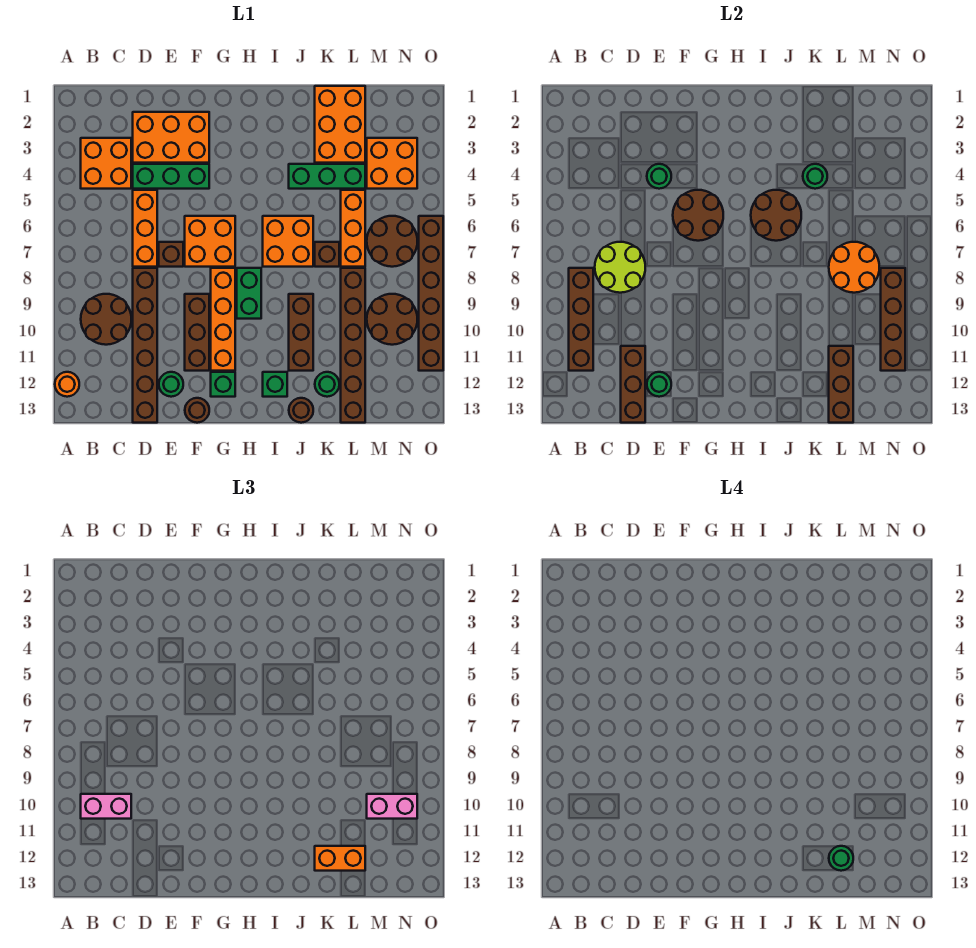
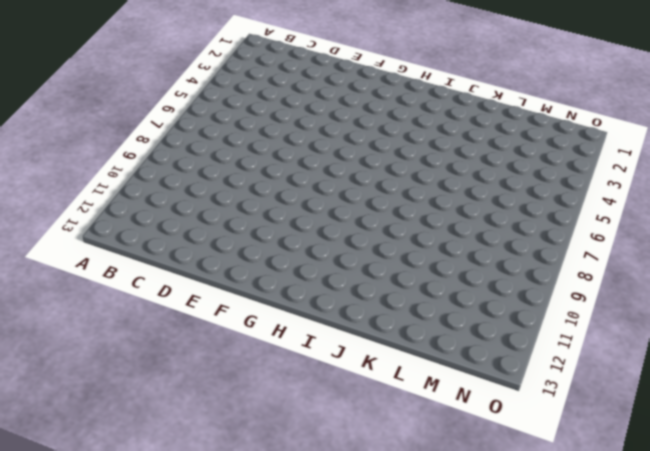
none -> orange round brick A12 level 1
none -> orange brick B3:C4 level 1
none -> brown round brick B9:C10 level 1
none -> orange brick D2:F3 level 1

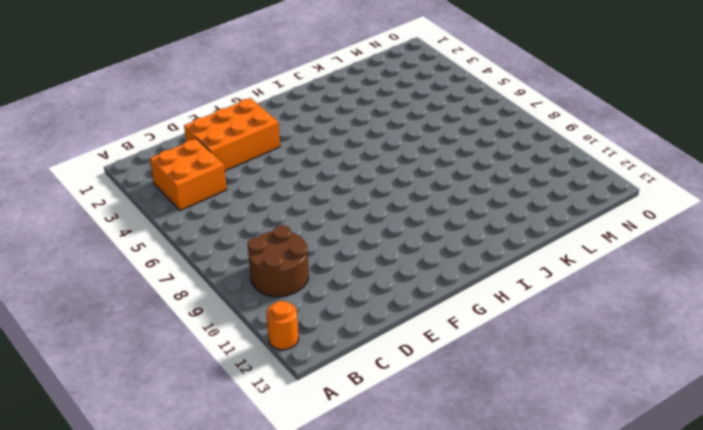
none -> green brick D4:F4 level 1
none -> orange brick D5:D7 level 1
none -> brown brick D8:D13 level 1
none -> brown brick E7 level 1

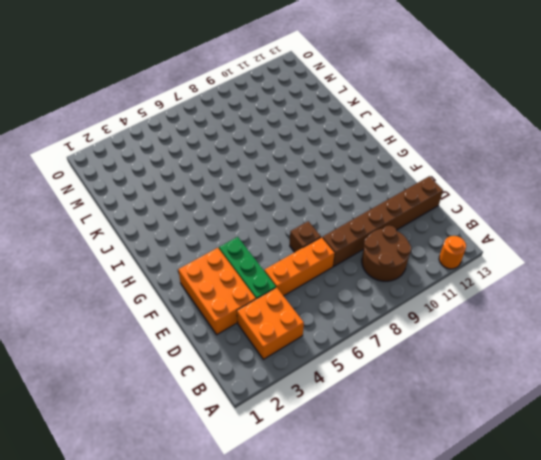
none -> green round brick E12 level 1
none -> orange brick F6:G7 level 1
none -> brown brick F9:F11 level 1
none -> brown round brick F13 level 1

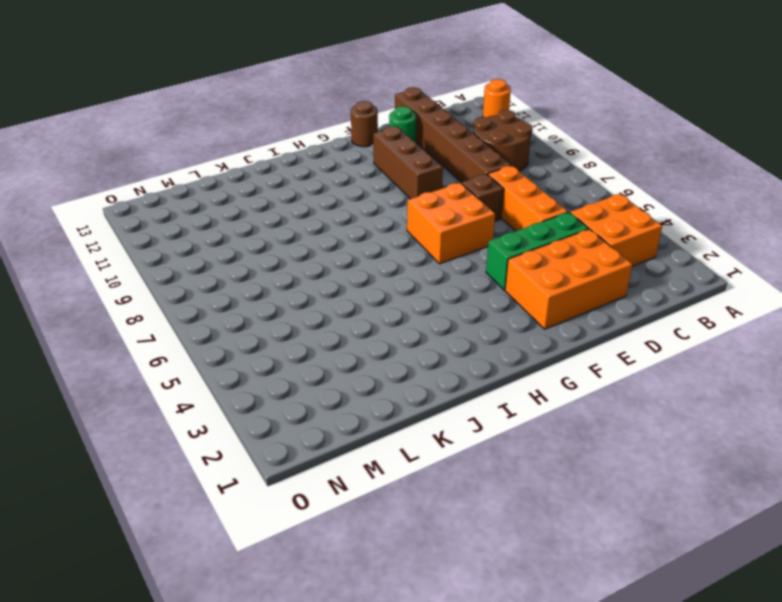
none -> orange brick G8:G11 level 1
none -> green brick G12 level 1
none -> green brick H8:H9 level 1
none -> orange brick I6:J7 level 1

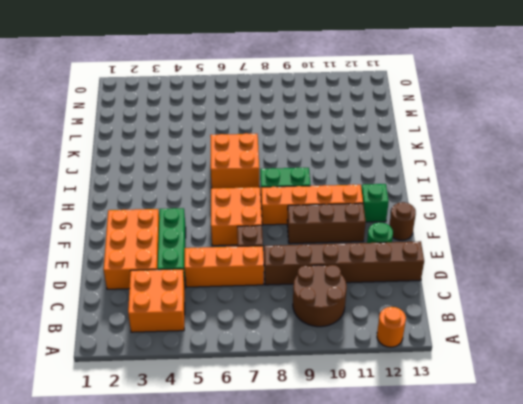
none -> green brick I12 level 1
none -> green brick J4:L4 level 1
none -> brown brick J9:J11 level 1
none -> brown round brick J13 level 1

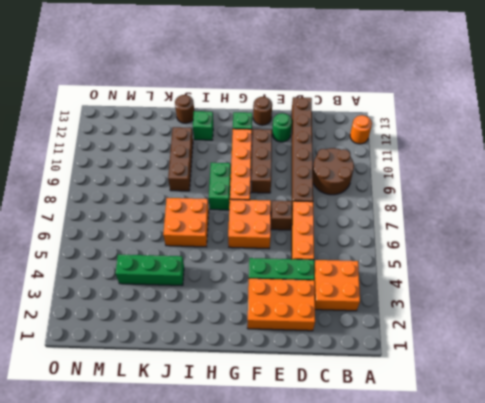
none -> orange brick K1:L3 level 1
none -> brown brick K7 level 1
none -> green round brick K12 level 1
none -> orange brick L5:L7 level 1

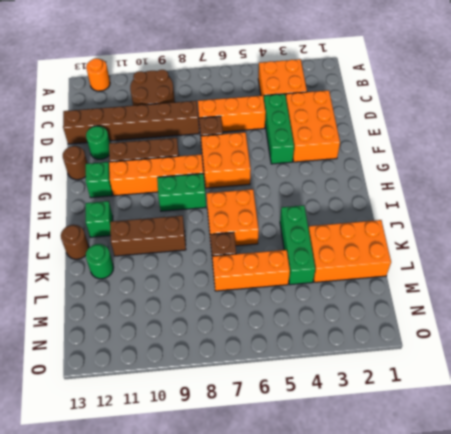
none -> brown brick L8:L13 level 1
none -> orange brick M3:N4 level 1
none -> brown round brick M6:N7 level 1
none -> brown round brick M9:N10 level 1

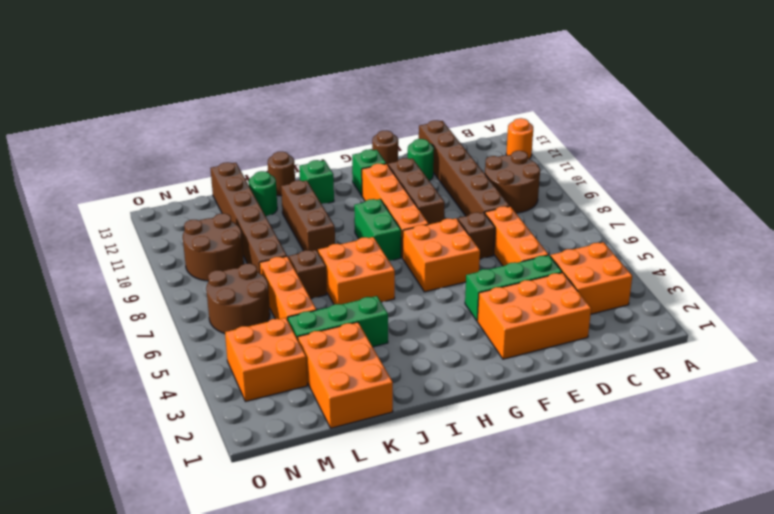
none -> brown brick O6:O11 level 1
none -> brown brick B8:B11 level 2
none -> lime round brick C7:D8 level 2
none -> brown brick D11:D13 level 2

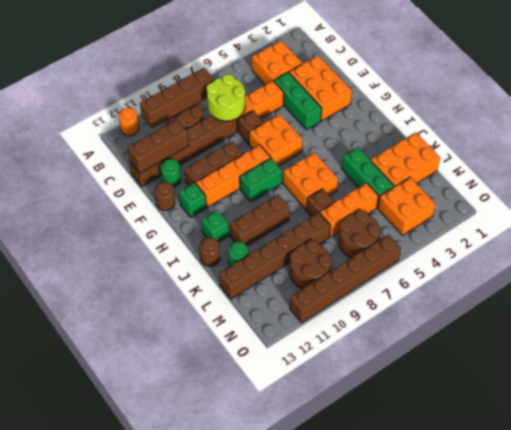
none -> green round brick E4 level 2
none -> green round brick E12 level 2
none -> brown round brick F5:G6 level 2
none -> brown round brick I5:J6 level 2

